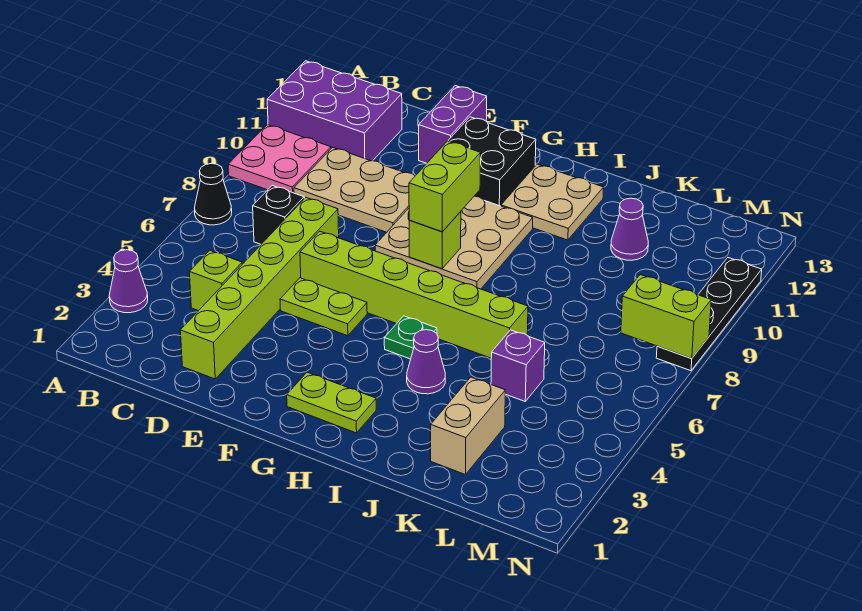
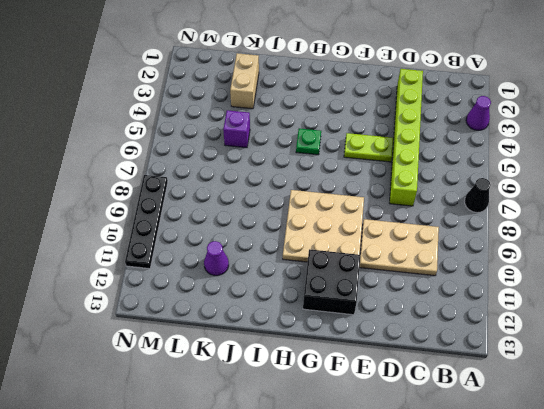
none -> pink plate A9:B10 level 1
none -> purple brick A11:C12 level 1
none -> lime brick C4 level 1

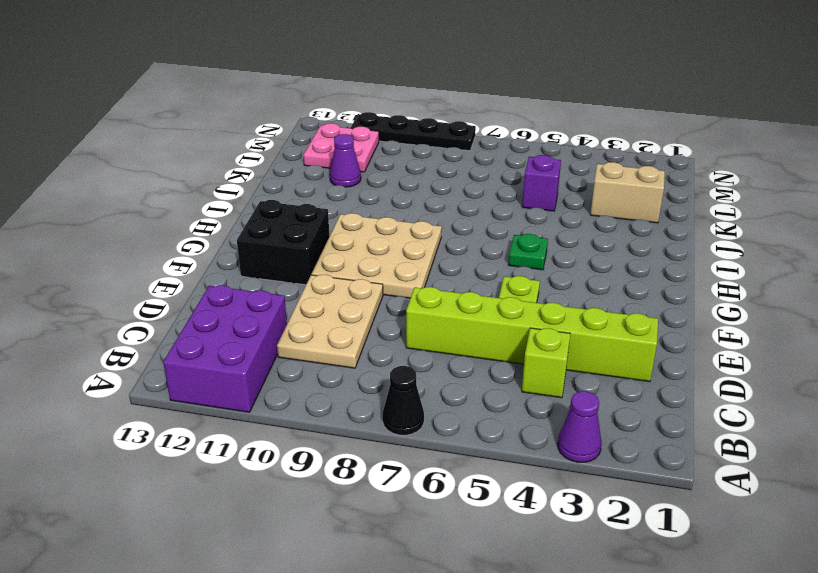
pink plate L11:M12 level 1 -> pink plate A9:B10 level 1
none -> black brick C7 level 1
none -> lime brick E6:J6 level 1
none -> purple brick E12:E13 level 1

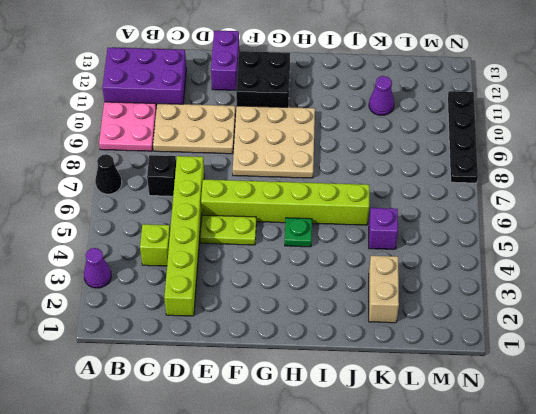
none -> lime plate G2:H2 level 1
none -> tan plate H11:I12 level 1
none -> purple cone I4 level 1

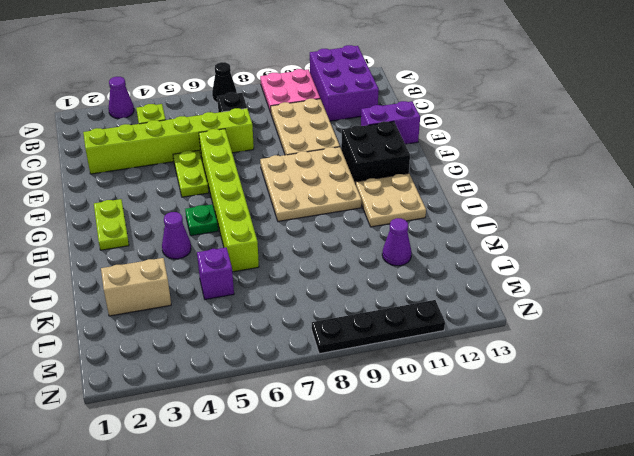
none -> lime brick G8 level 2
none -> lime brick M8:N8 level 2
none -> lime brick G8:G9 level 3

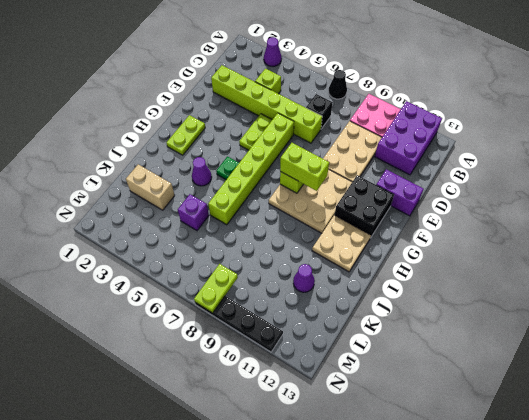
lime plate M8:N8 level 2 -> lime brick M8:N8 level 2

